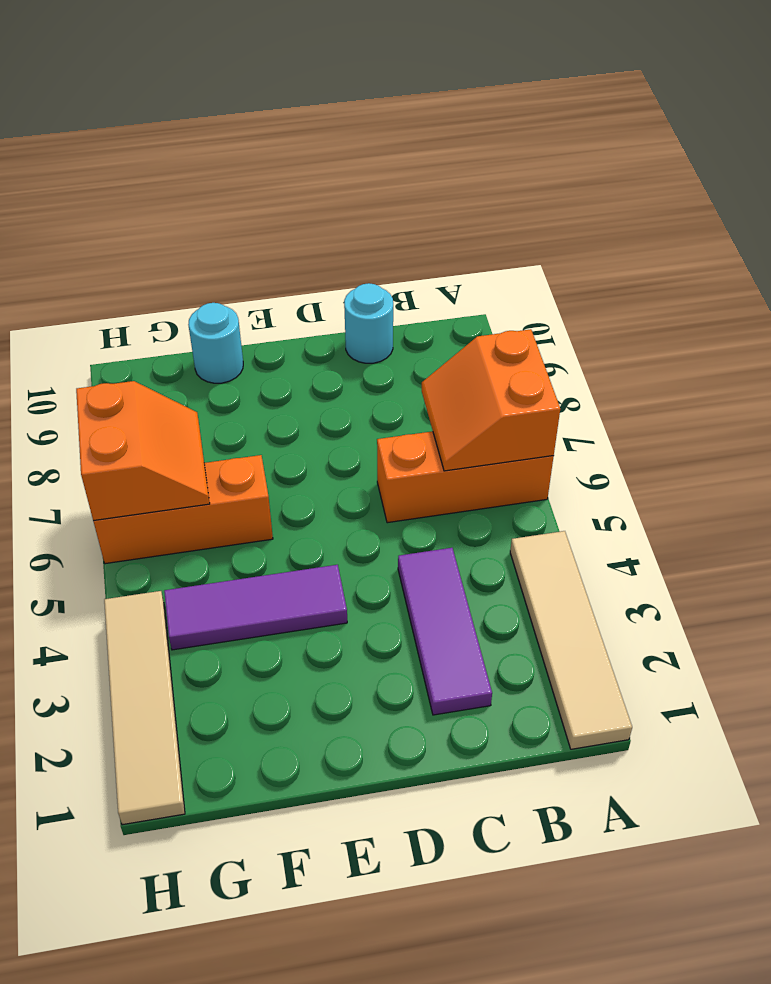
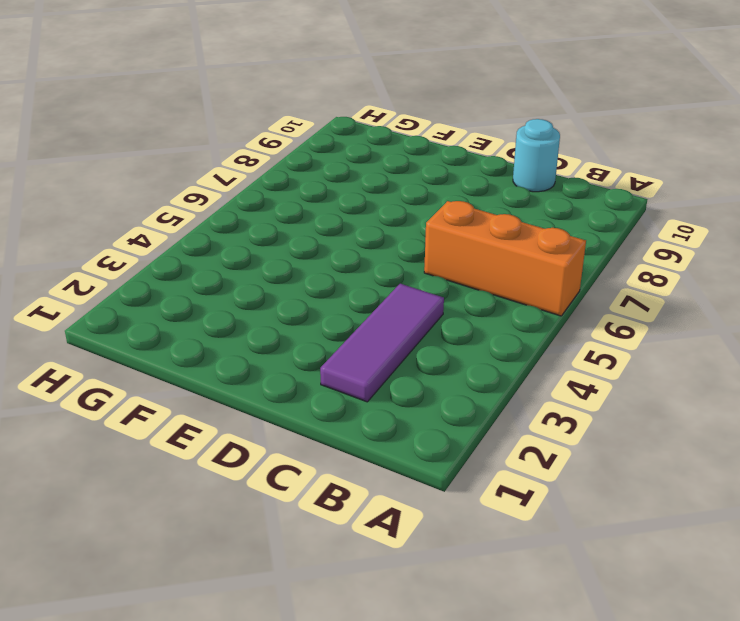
none -> tan tile A1:A4 level 1
none -> purple tile E4:G4 level 1

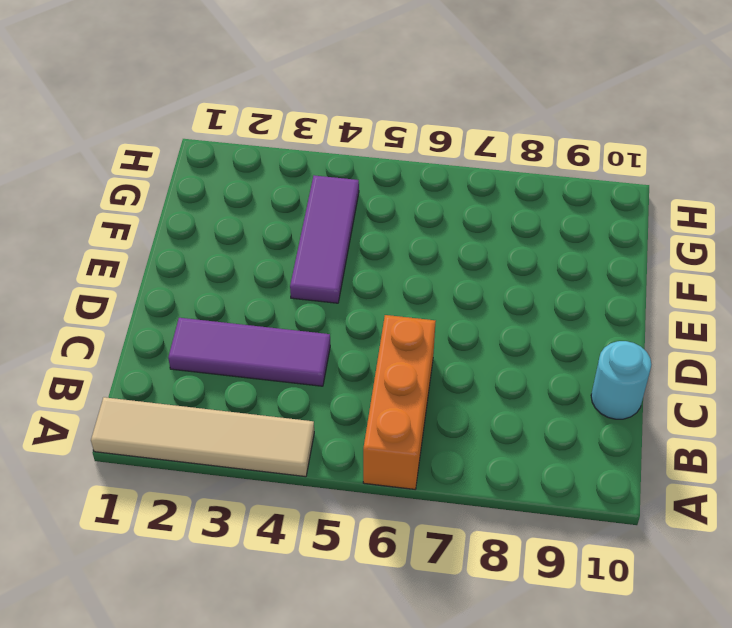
none -> orange brick F6:H6 level 1
none -> cyan round brick F10 level 1

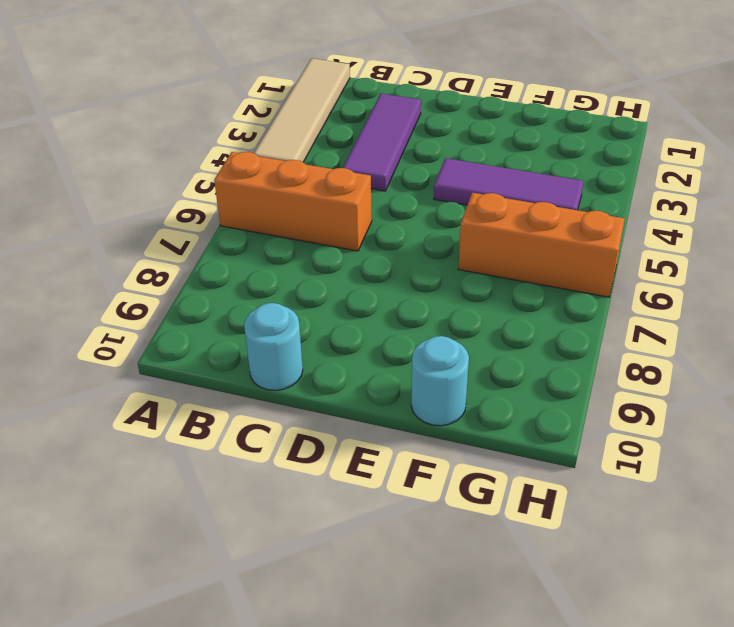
none -> tan tile H1:H4 level 1
none -> orange slope A6:B7 level 2 top A

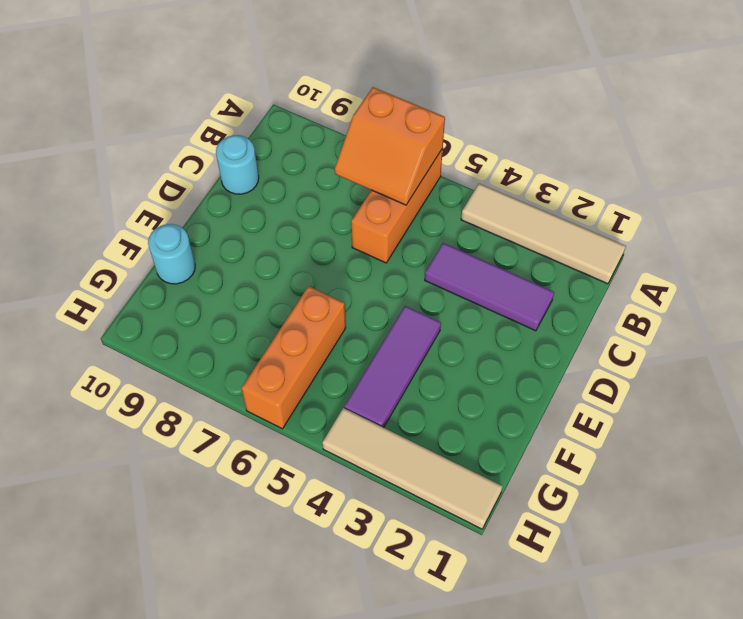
none -> orange slope G6:H7 level 2 top H

